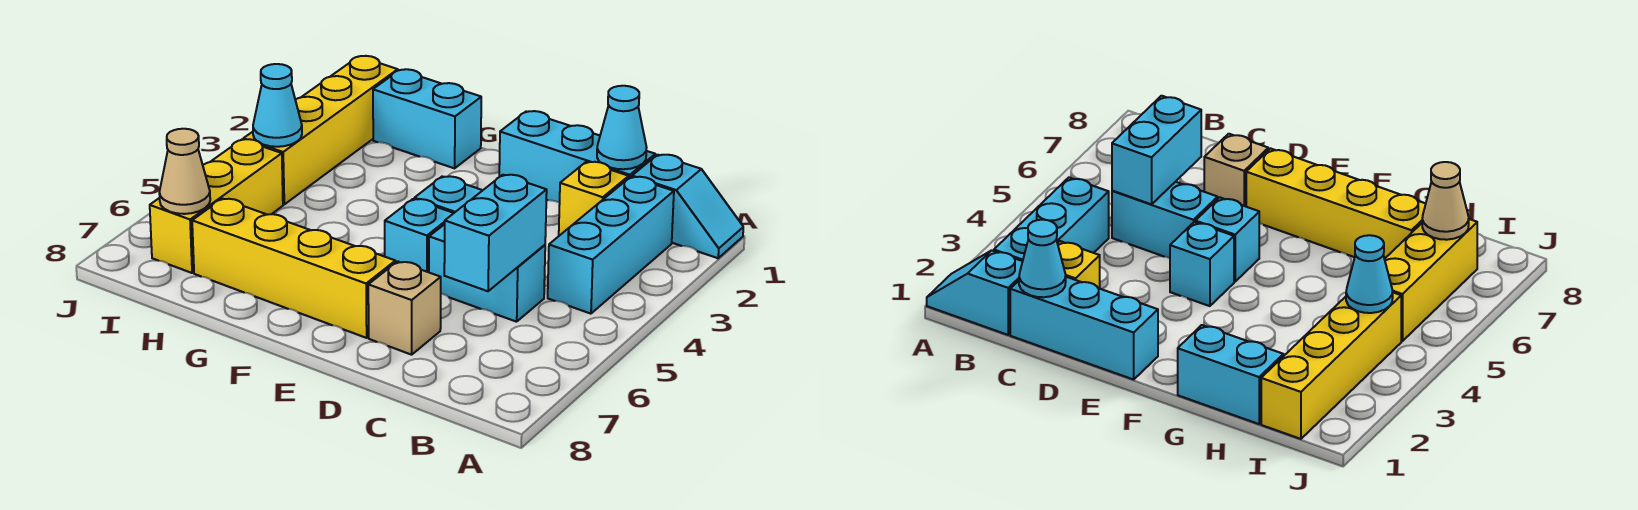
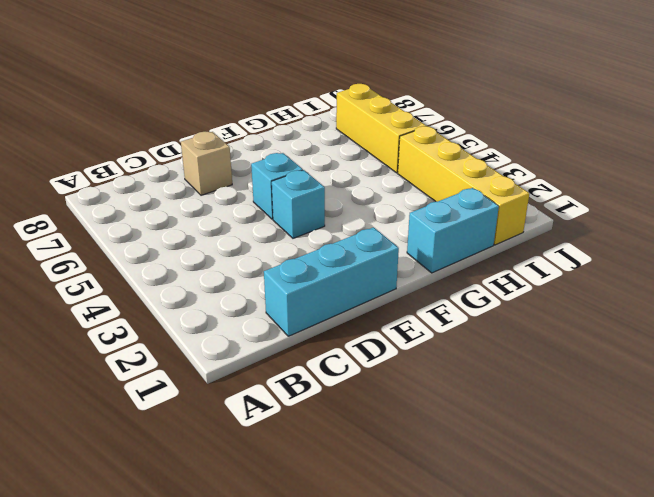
none -> cyan slope A1:B1 level 1 top B
none -> cyan brick B2:B4 level 1
none -> yellow brick C2 level 1

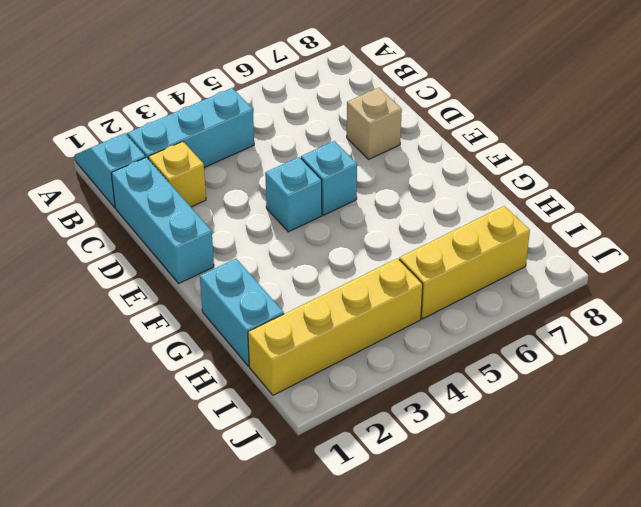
none -> cyan brick C5:D5 level 1
none -> yellow brick E7:H7 level 1
none -> cyan cone C1 level 2

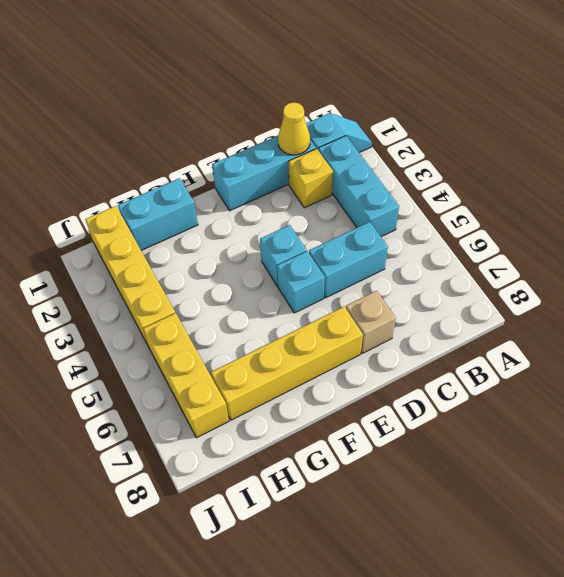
yellow cone C1 level 2 -> cyan cone C1 level 2
none -> cyan brick C5:C6 level 2
none -> cyan cone I4 level 2
none -> tan cone I7 level 2

